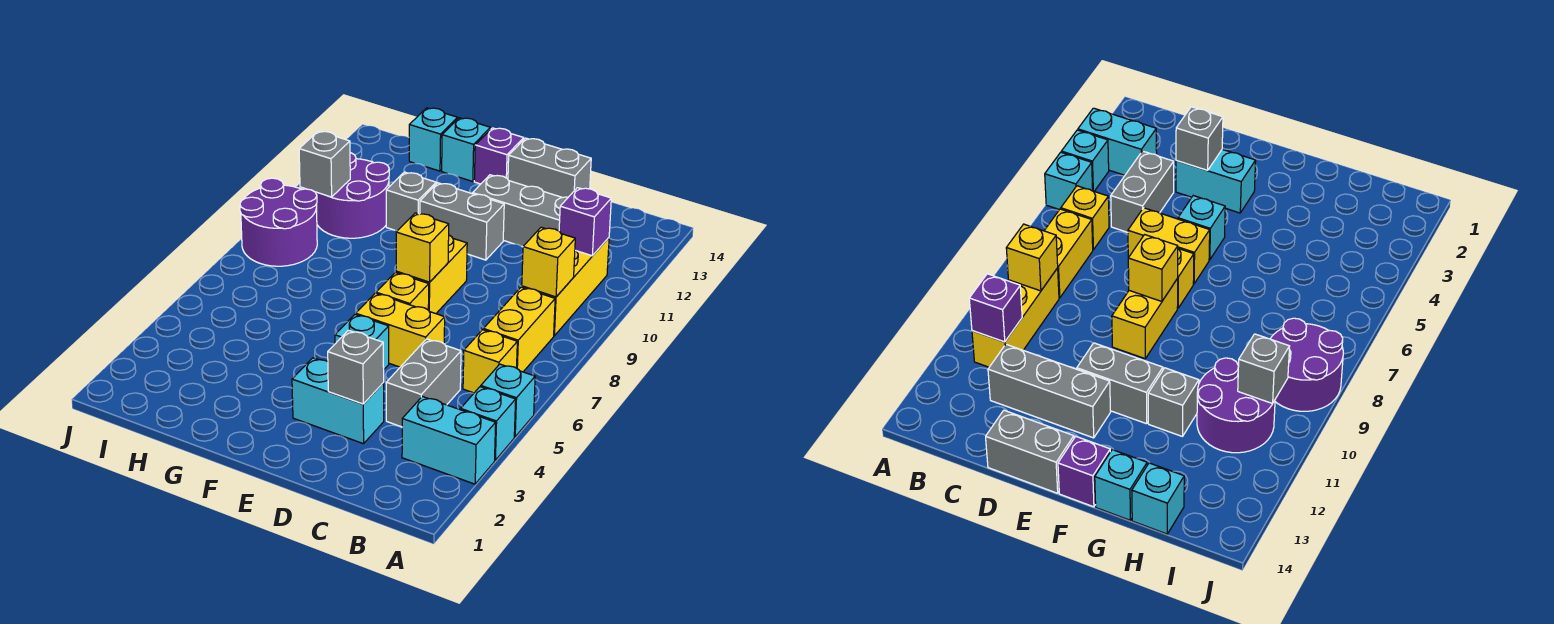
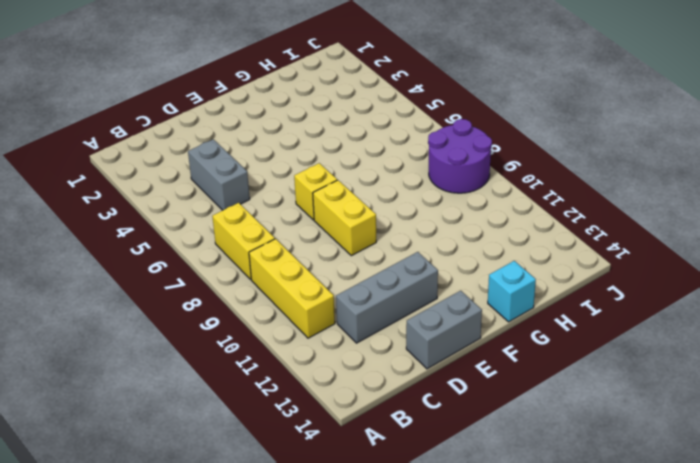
none -> cyan brick A3:B3 level 1
none -> cyan brick A4 level 1
none -> cyan brick A5 level 1

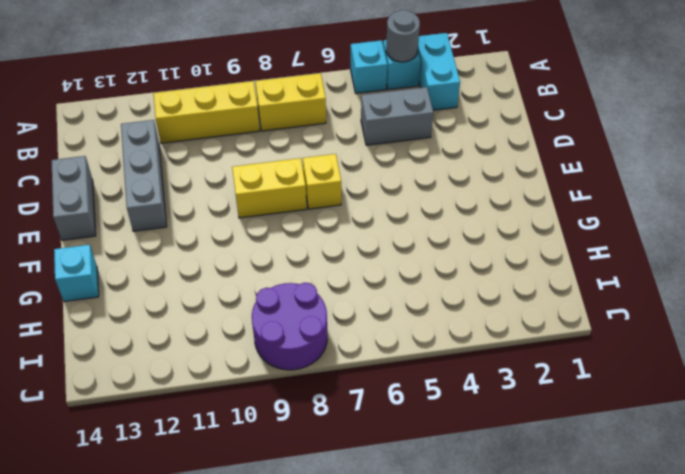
grey round brick A4 level 2 -> none
none -> yellow brick B6 level 1
none -> cyan brick D3:E3 level 1
none -> yellow brick D6:E6 level 1

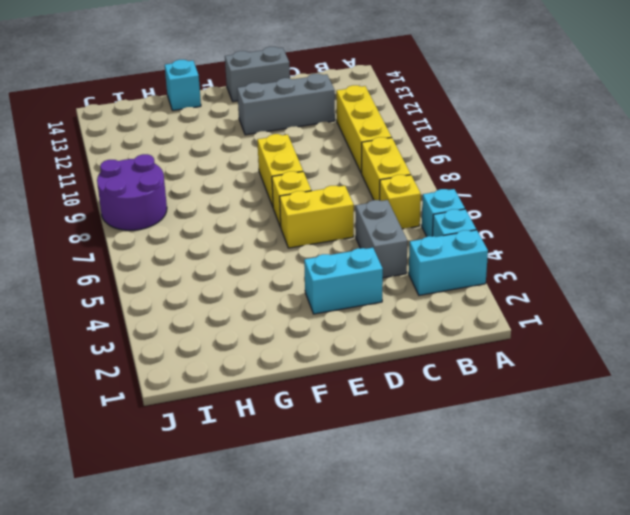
none -> cyan brick E5 level 1
none -> grey brick E11:F11 level 1
none -> purple brick F14 level 1

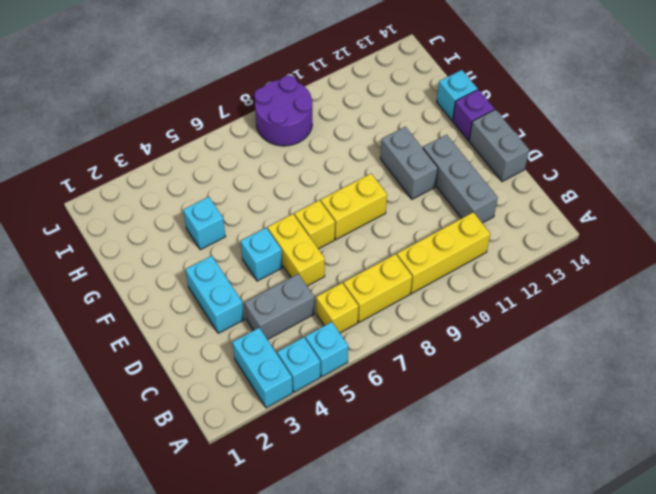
cyan brick G4 level 1 -> cyan brick H14 level 1
none -> grey brick G11 level 1
none -> purple round brick H10:I11 level 1
none -> yellow brick B9 level 2

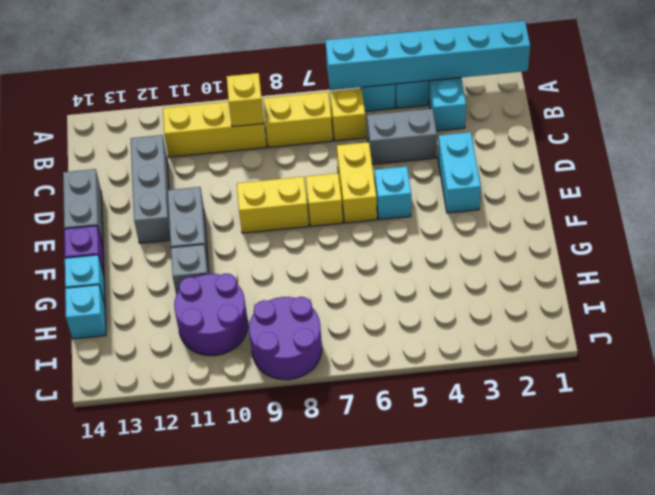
cyan brick A1:A6 level 2 -> none
none -> purple brick B11 level 2
none -> grey brick D3 level 2
none -> yellow brick E8 level 2

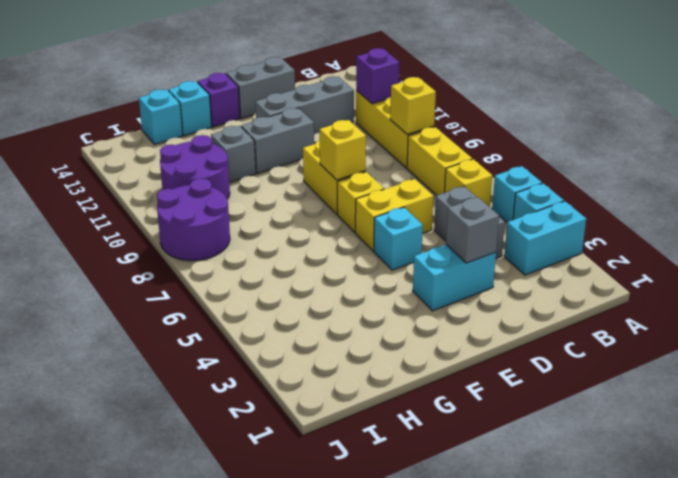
none -> grey brick I10 level 2

